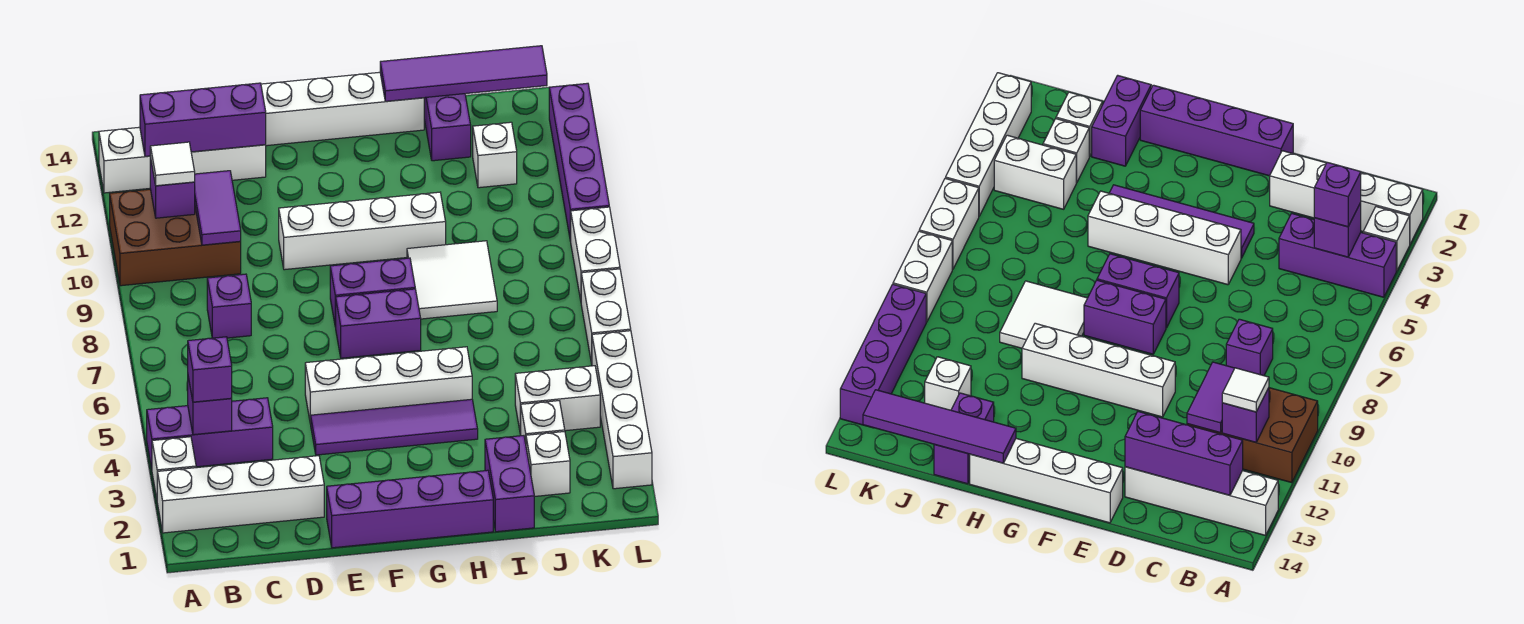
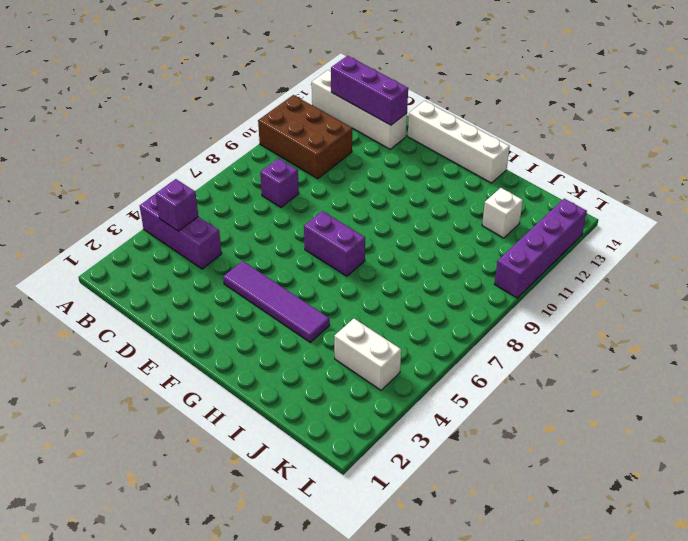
none -> white brick A2:D2 level 1
none -> white brick A3 level 1
none -> purple brick E1:H1 level 1
none -> white brick E5:H5 level 1

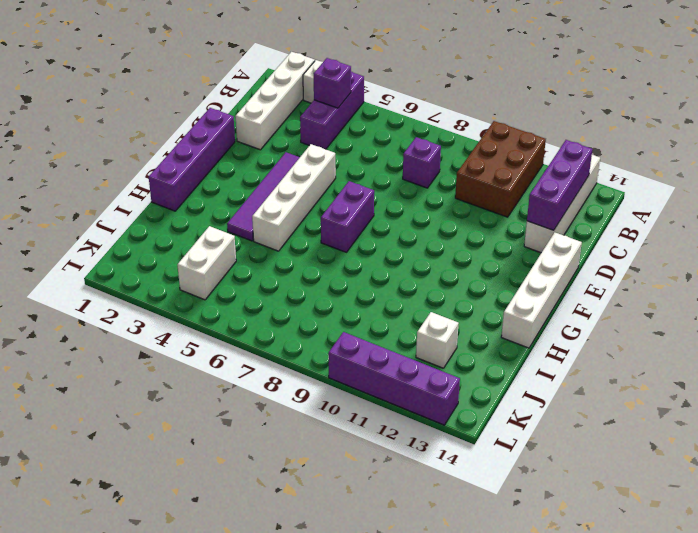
none -> white brick E10:H10 level 1
none -> purple brick F8:G8 level 1
none -> white tile H8:I9 level 1
none -> purple brick I1:I2 level 1

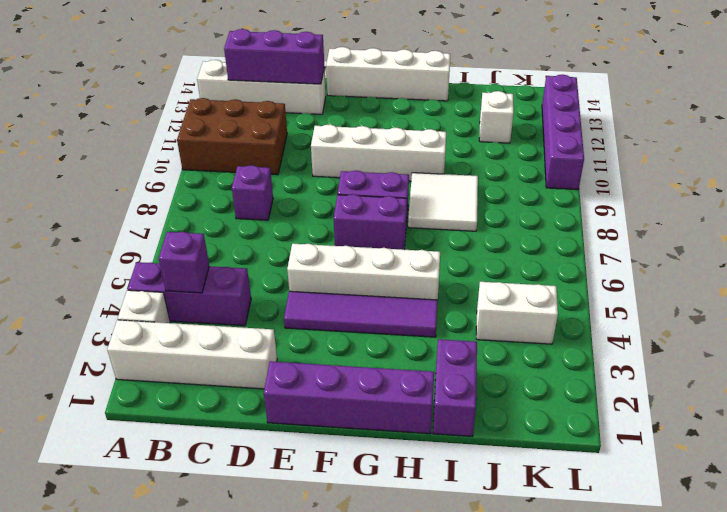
none -> purple brick I13:I14 level 1
none -> white brick J2 level 1
none -> white brick J3 level 1
none -> white brick L2:L5 level 1

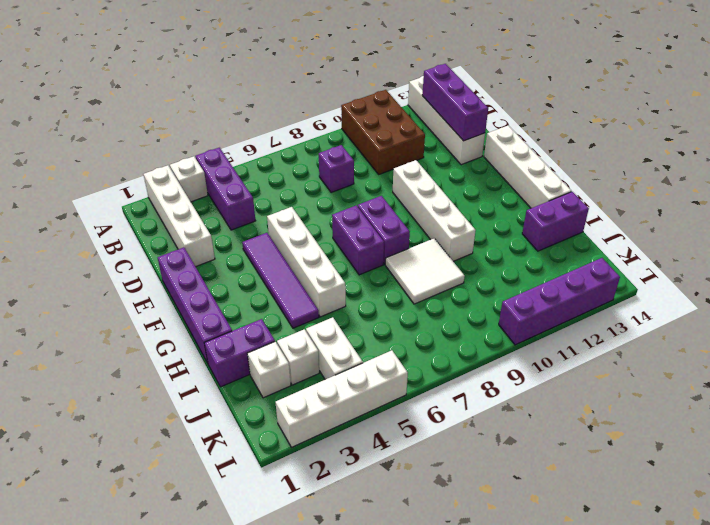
none -> white brick J12 level 1
none -> white brick L6:L7 level 1
none -> white brick L8:L9 level 1
none -> purple brick B4 level 2

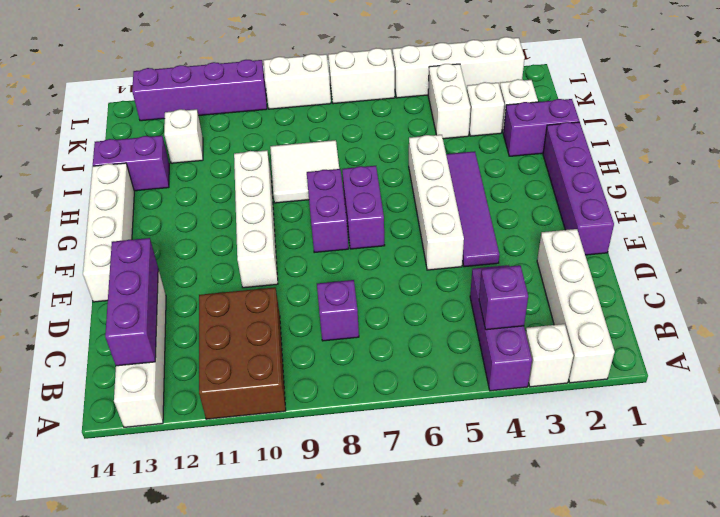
none -> purple brick B11 level 2
none -> purple tile C10:C11 level 2
none -> purple tile H14:K14 level 2
none -> purple brick B4 level 3

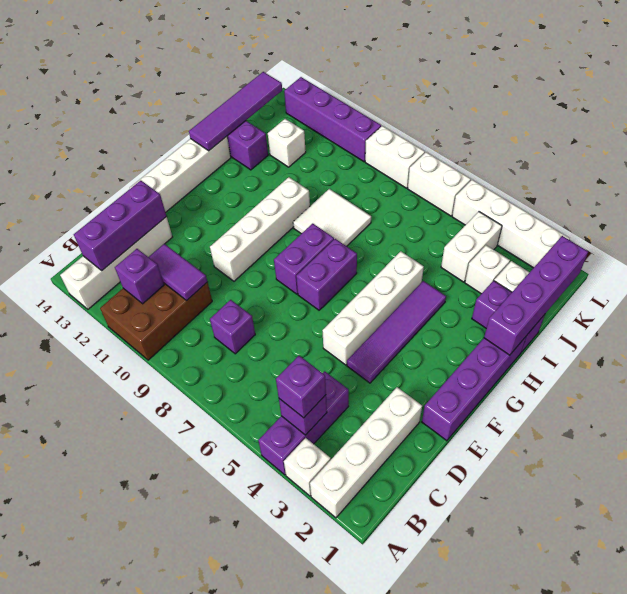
purple brick H1:K1 level 2 -> none
none -> white tile B11 level 3

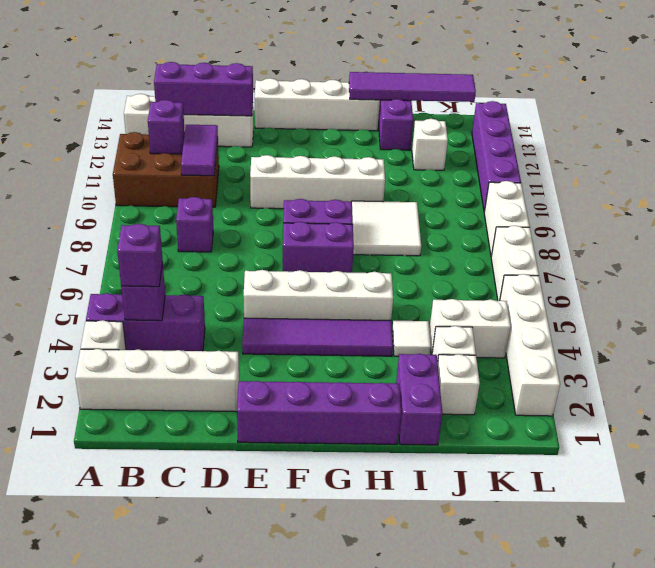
white tile I4 level 1 -> white tile B11 level 3

